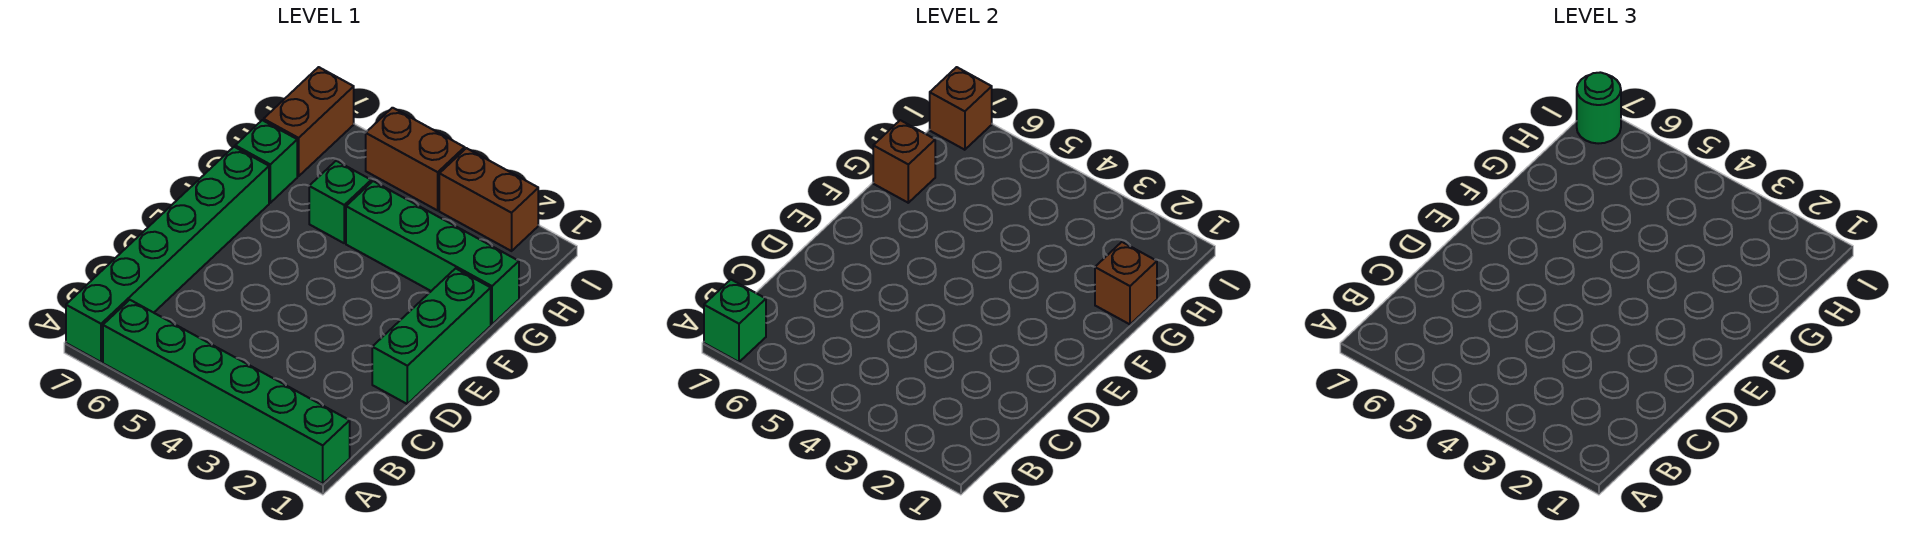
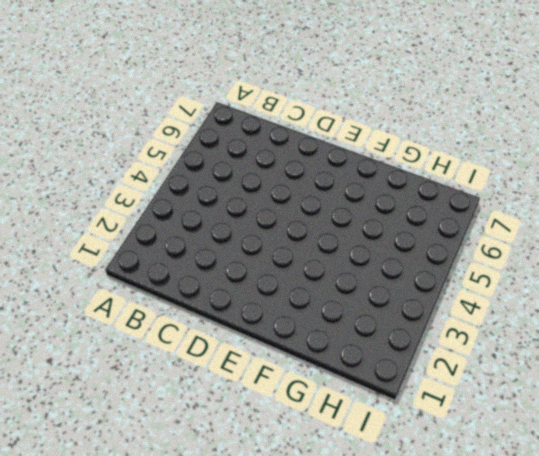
none -> green brick A1:A6 level 1
none -> green brick A7:F7 level 1
none -> green brick D1:F1 level 1

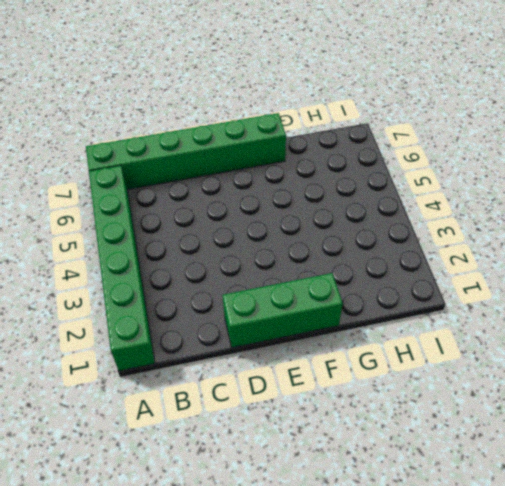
none -> green brick G1:G4 level 1
none -> green brick G5 level 1
none -> green brick G7 level 1

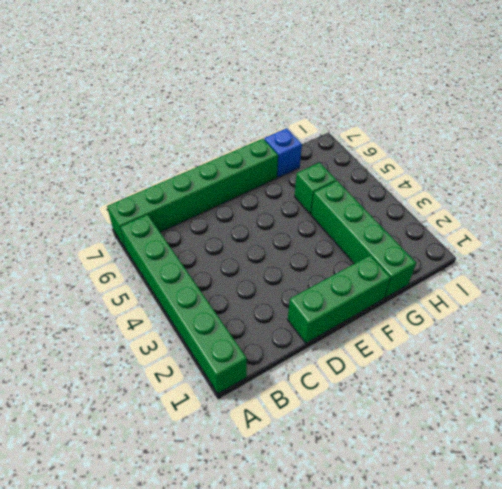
blue brick G7 level 1 -> green brick G7 level 1
none -> brown brick H7:I7 level 1
none -> brown brick I2:I3 level 1
none -> brown brick I4:I5 level 1

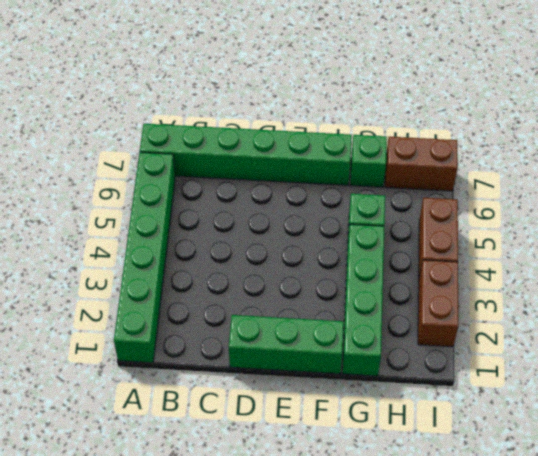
none -> green brick A7 level 2
none -> brown brick G1 level 2
none -> brown brick G7 level 2

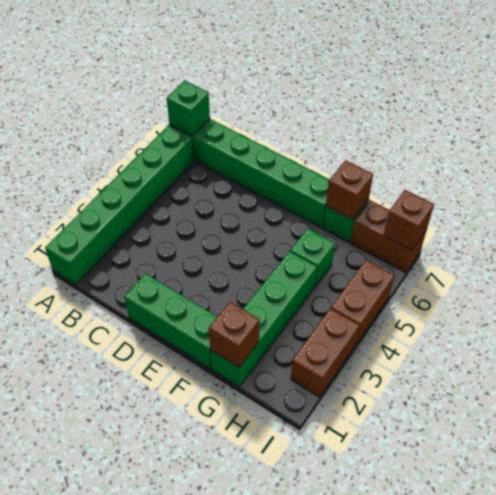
none -> green round brick I7 level 3

